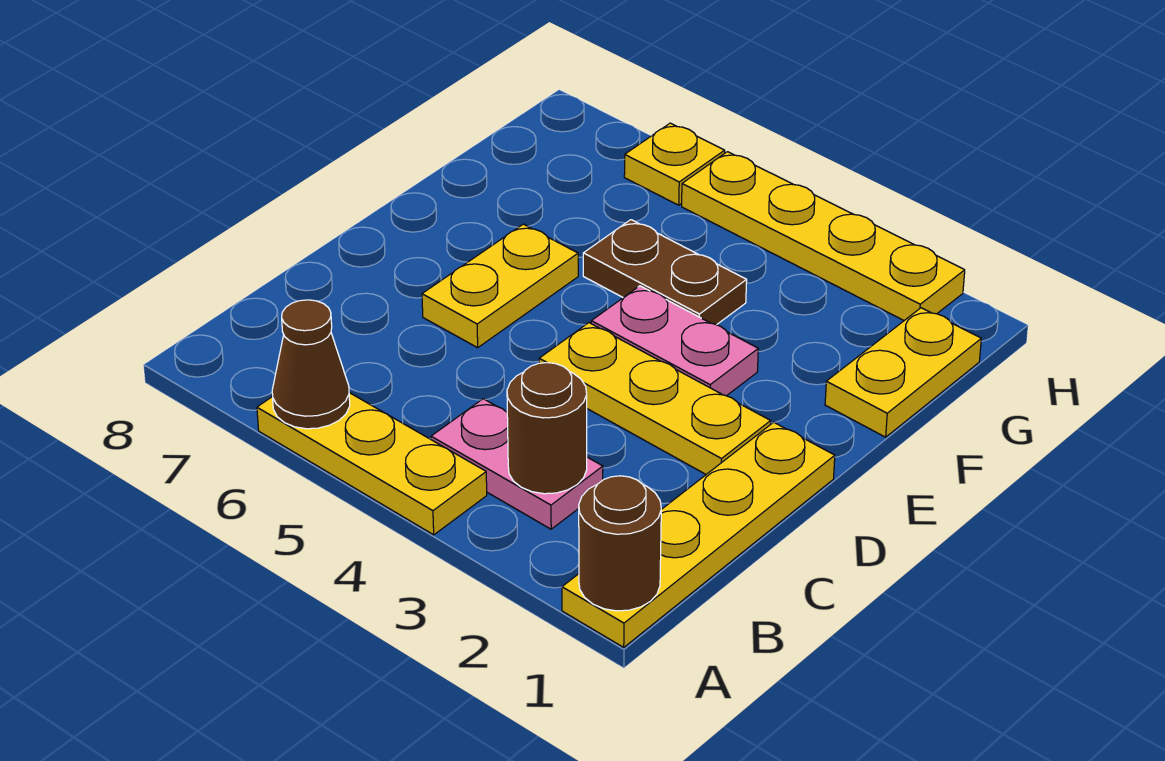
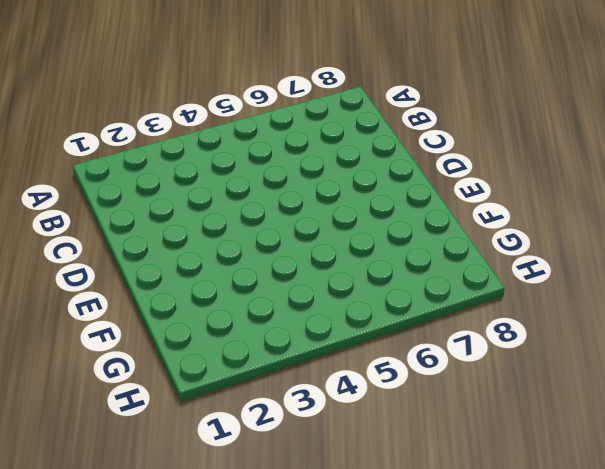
none -> yellow plate A1:D1 level 1
none -> yellow plate A4:A6 level 1
none -> pink plate B3:B4 level 1

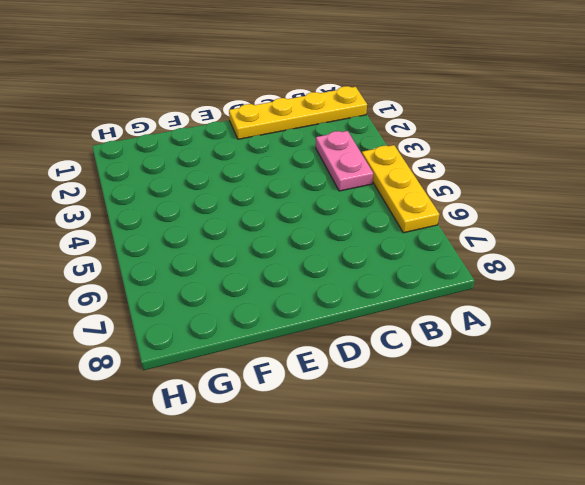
none -> yellow plate D2:D4 level 1
none -> yellow plate D6:E6 level 1
none -> pink plate E3:E4 level 1

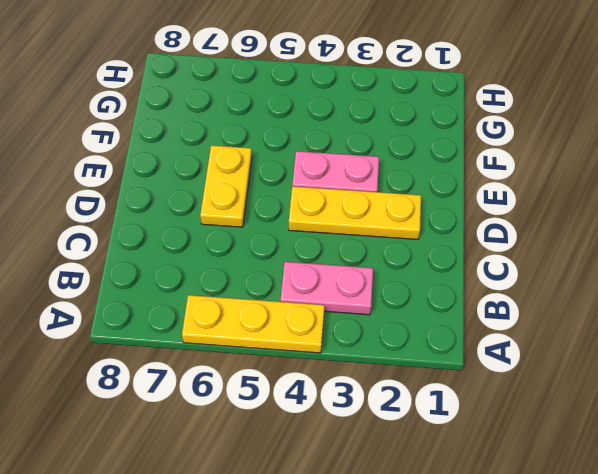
none -> yellow plate A1:D1 level 1
none -> yellow plate F1:G1 level 1
none -> brown plate F4:F5 level 1

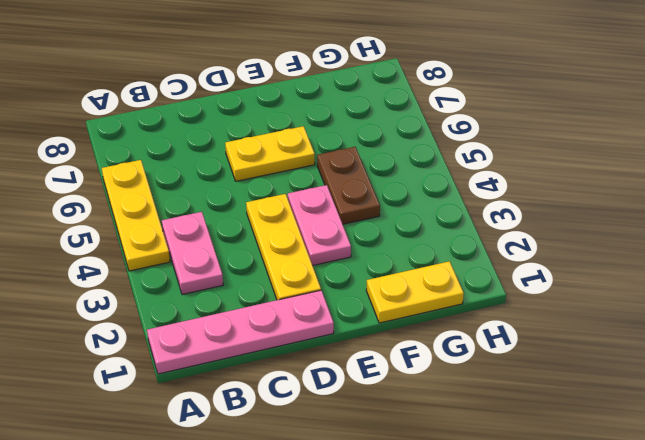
pink plate A1:D1 level 1 -> yellow plate A1:D1 level 1
none -> yellow plate H2:H5 level 1
none -> yellow plate H6 level 1
none -> brown round brick A1 level 2

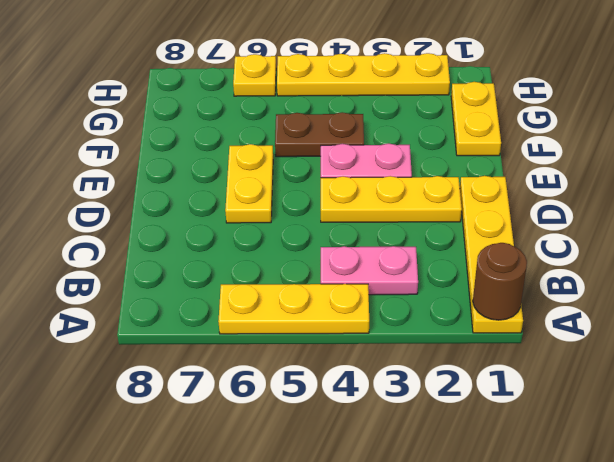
none -> brown cone A6 level 2
none -> brown round brick B3 level 2

